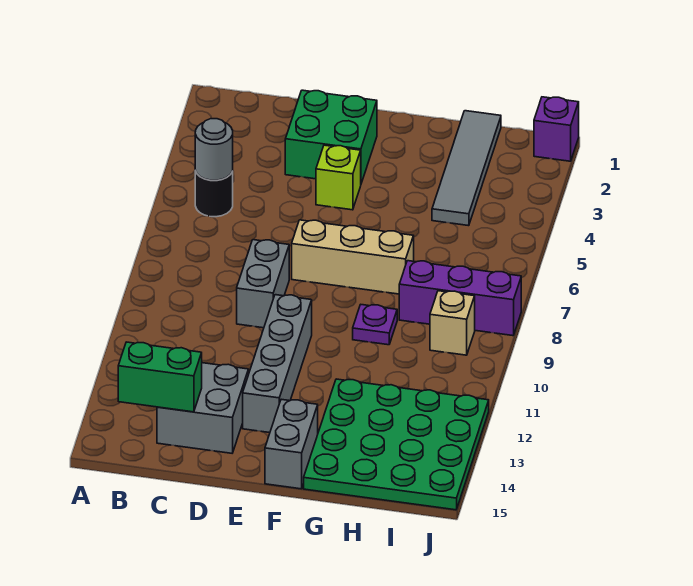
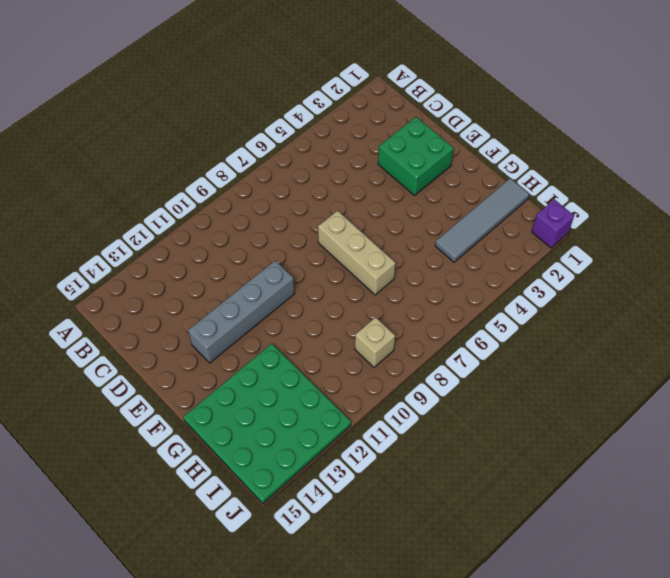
none -> black round brick B5 level 1
none -> grey brick C13:D14 level 1
none -> grey brick D8:D9 level 1

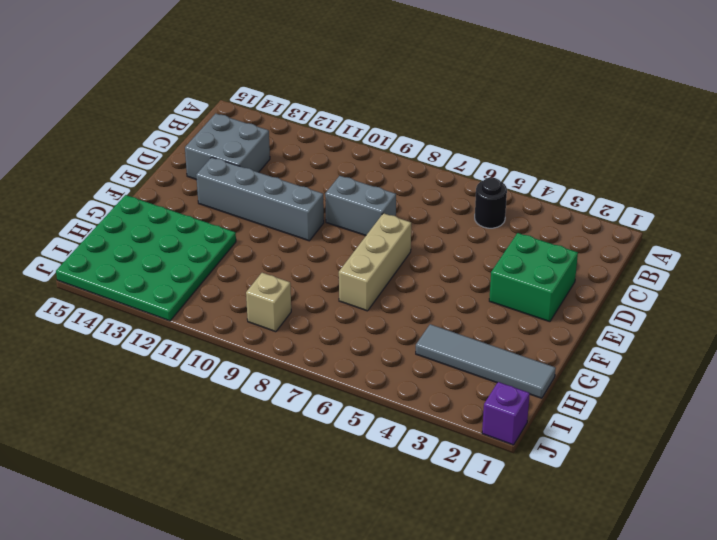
none -> lime brick E4 level 1
none -> grey brick F14:F15 level 1
none -> purple plate G9 level 1

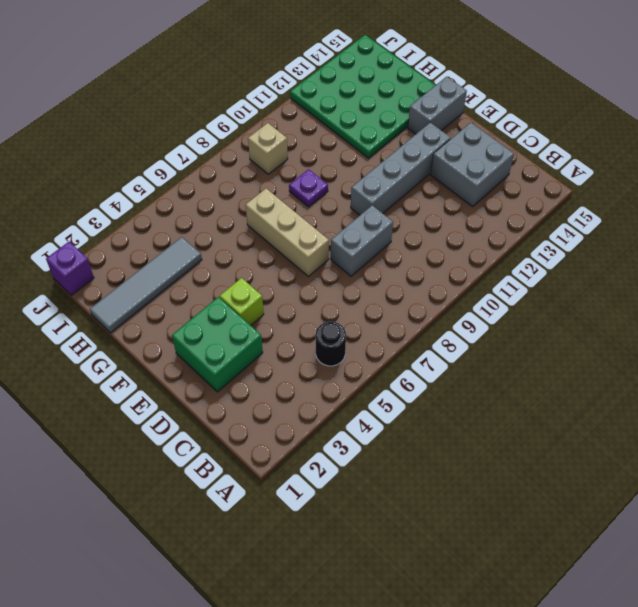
none -> purple brick H8:J8 level 1
none -> grey round brick B5 level 2
none -> green brick B14:C14 level 2

